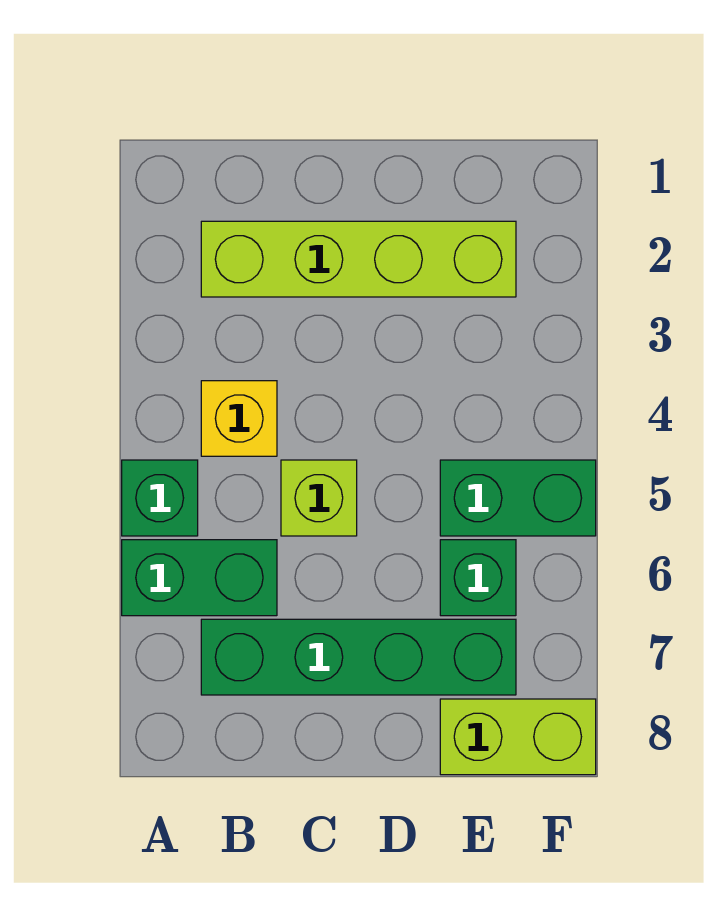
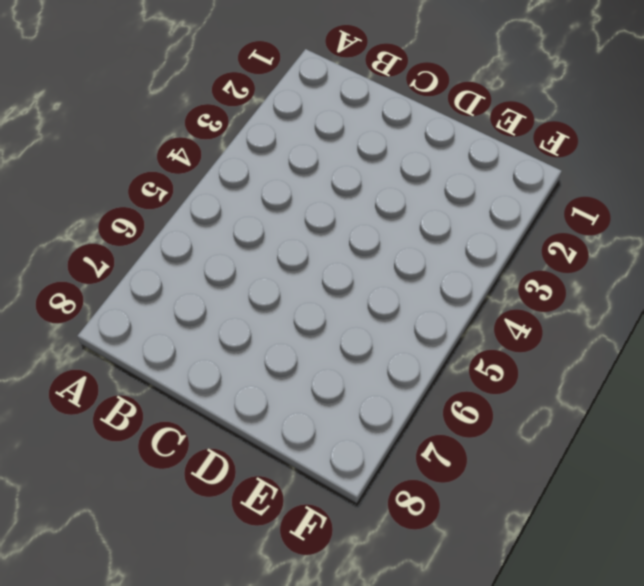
none -> green brick A5 level 1
none -> green brick A6:B6 level 1

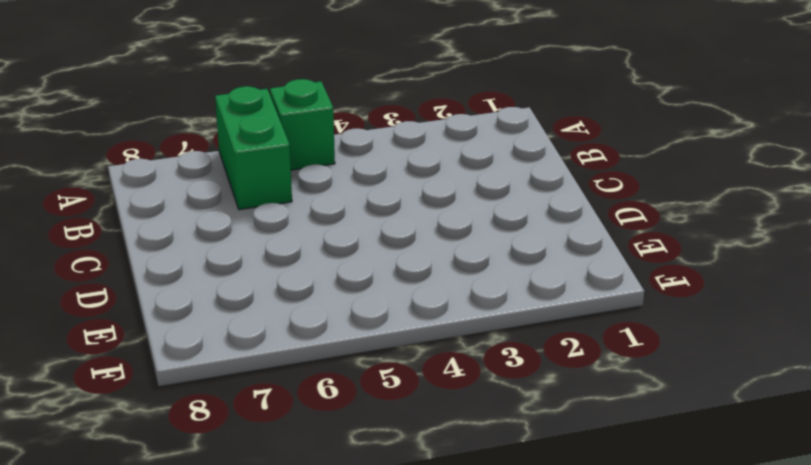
none -> lime brick B2:E2 level 1
none -> yellow brick B4 level 1

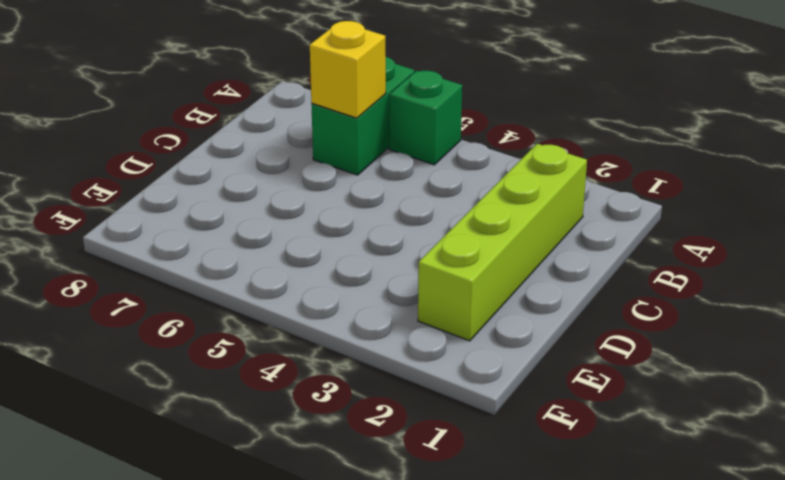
yellow brick B6 level 2 -> yellow brick B4 level 1
none -> green brick B7:E7 level 1
none -> lime brick C5 level 1

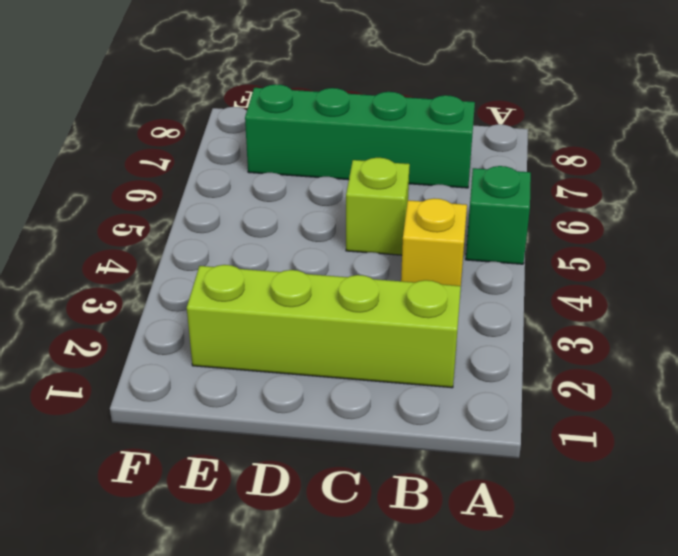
none -> green brick A6:B6 level 1
none -> green brick E5:F5 level 1

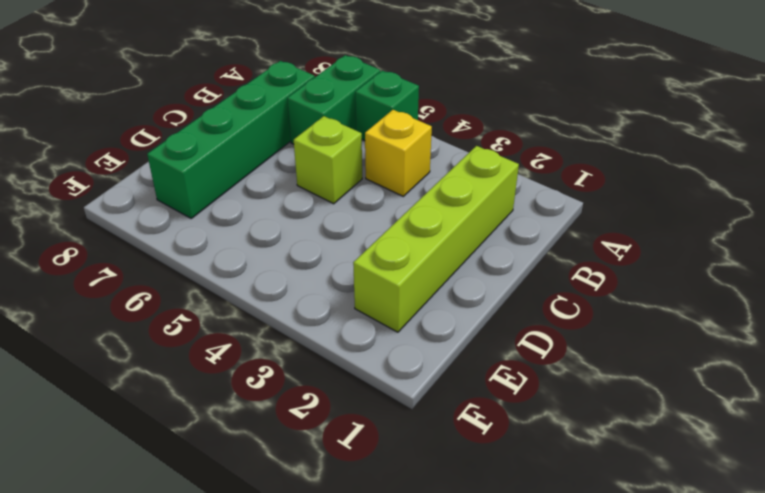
none -> green brick E5:F5 level 1
none -> green brick E6 level 1

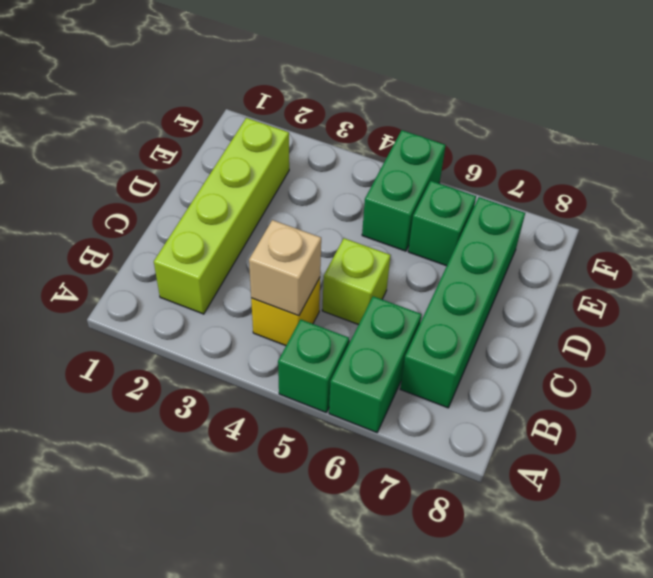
tan brick B4 level 2 -> none
none -> lime brick E8:F8 level 1

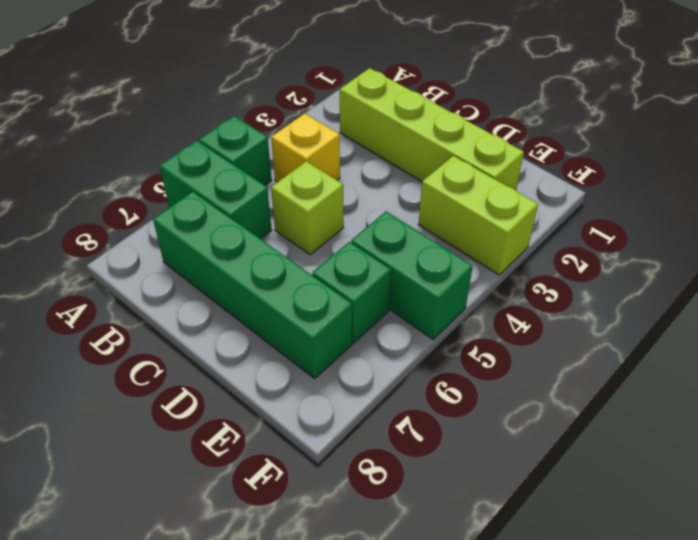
lime brick E3:F3 level 1 -> lime brick E8:F8 level 1

